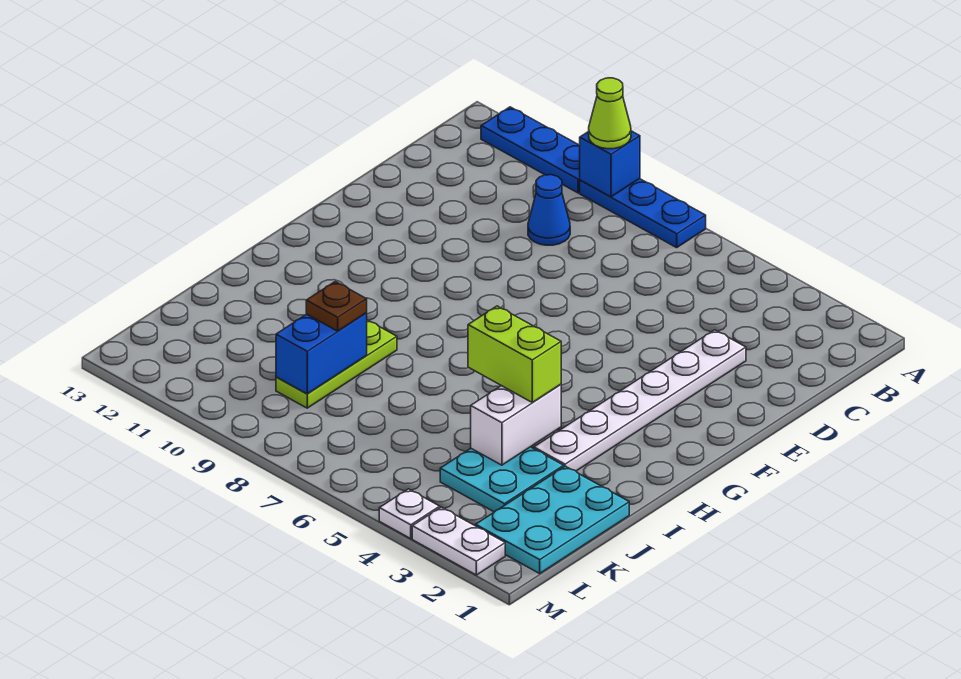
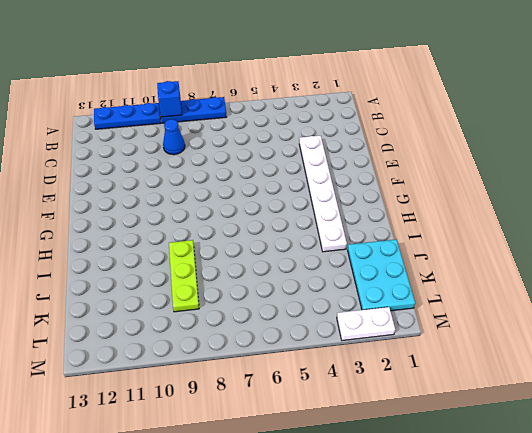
none -> cyan plate J3:K4 level 1
none -> white plate M4 level 1
none -> white brick I4:J4 level 2

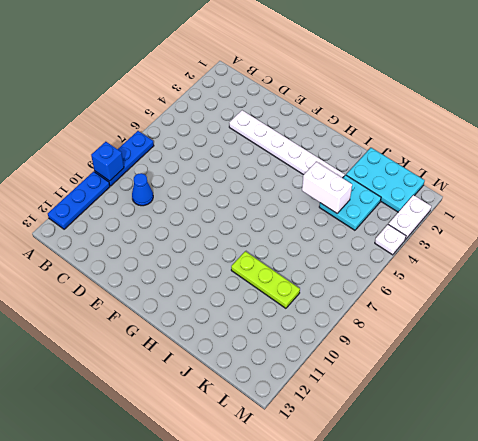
none -> blue brick J9:K9 level 2
none -> lime cone A9 level 3
none -> lime brick I4:I5 level 3

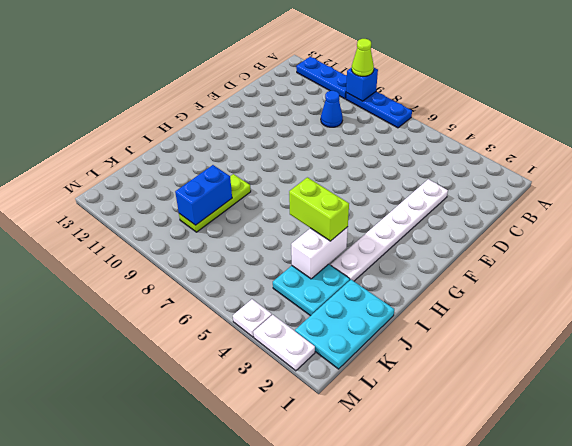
none -> brown plate J9 level 3

